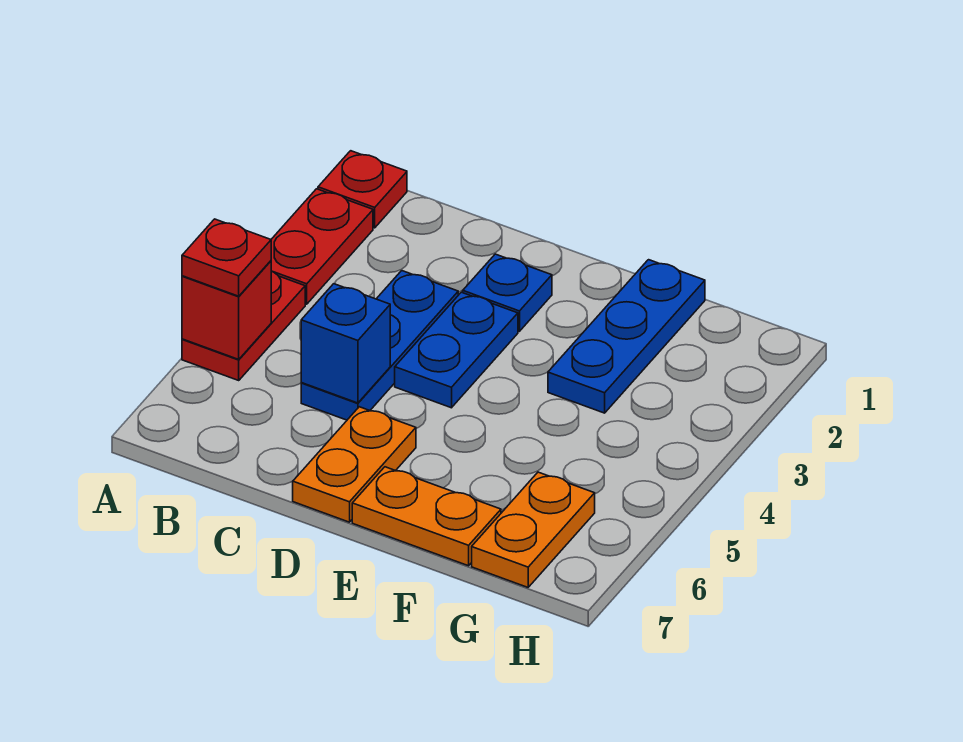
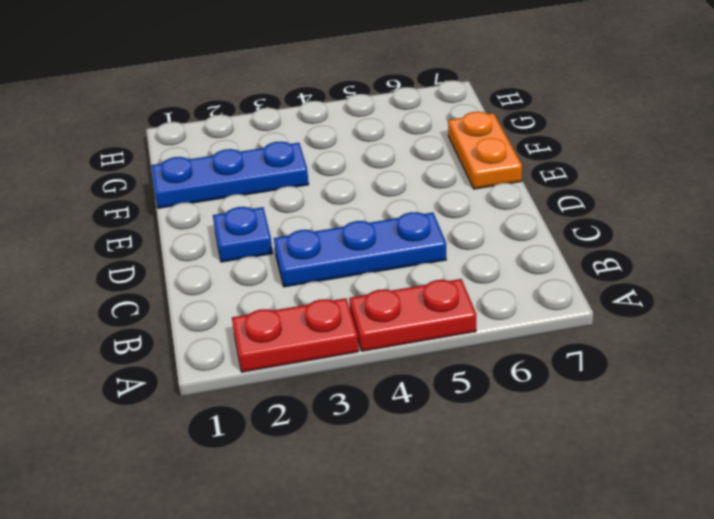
none -> red plate A1 level 1
none -> blue plate D3:D4 level 1
none -> orange plate D6:D7 level 1

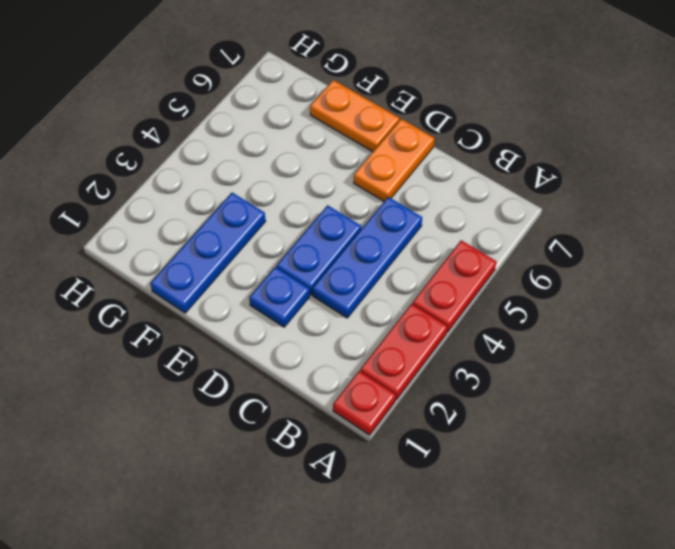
none -> orange plate G6:G7 level 1
none -> red brick A5 level 2
none -> blue brick C5 level 2

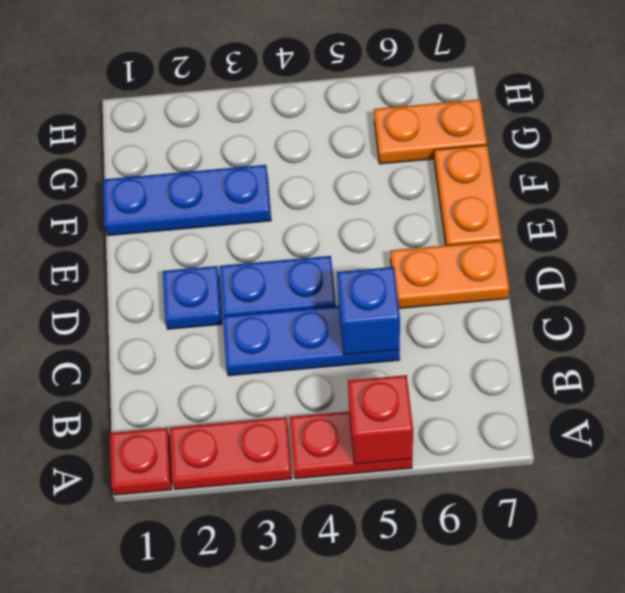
none -> red plate A5 level 3

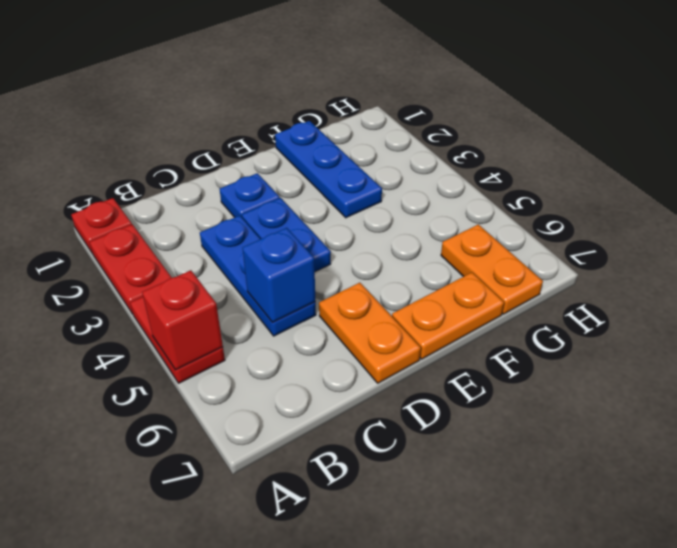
none -> red plate A5 level 3

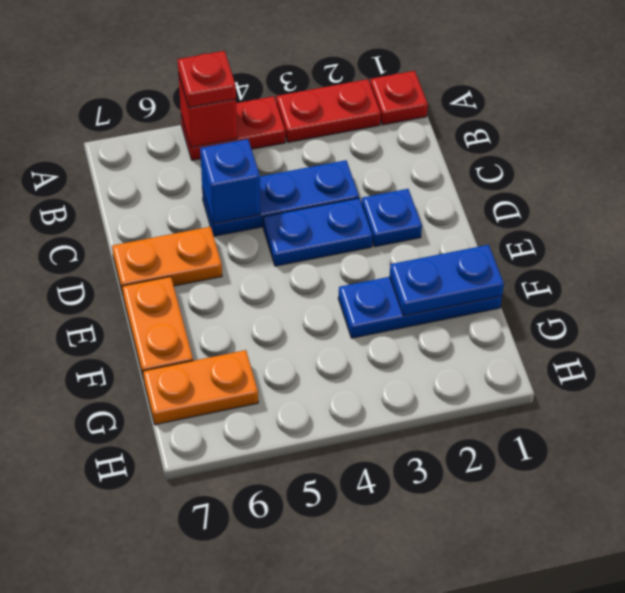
blue plate F1:F2 level 2 -> none

